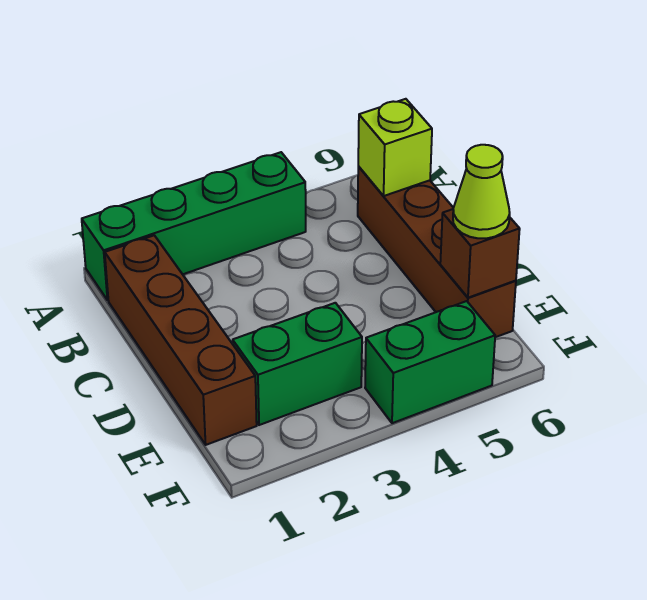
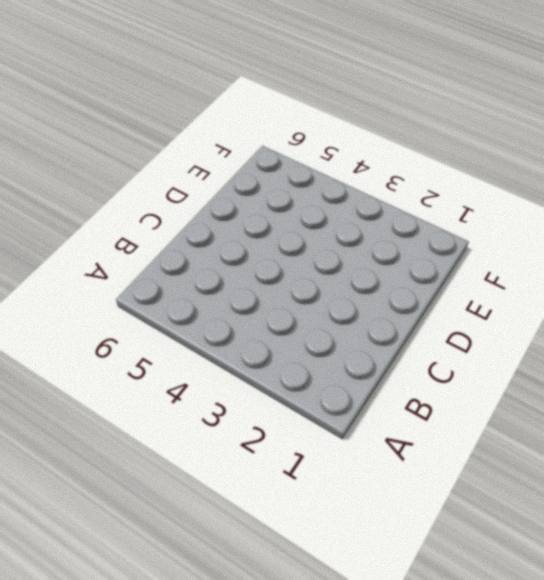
none -> green brick A1:A4 level 1
none -> brown brick B1:E1 level 1

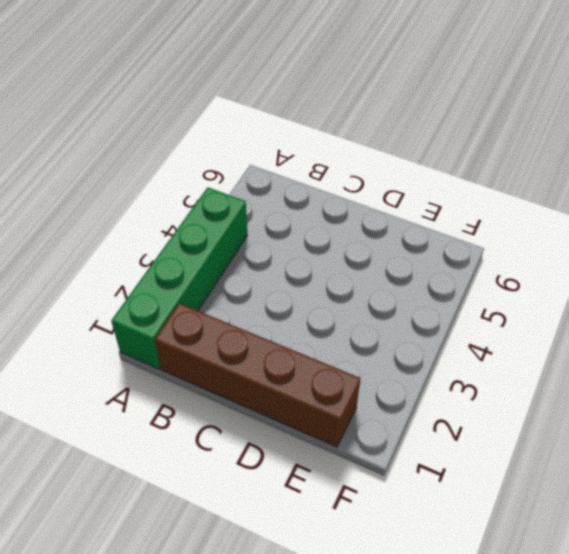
none -> brown brick B6:E6 level 1
none -> green brick E2:E3 level 1

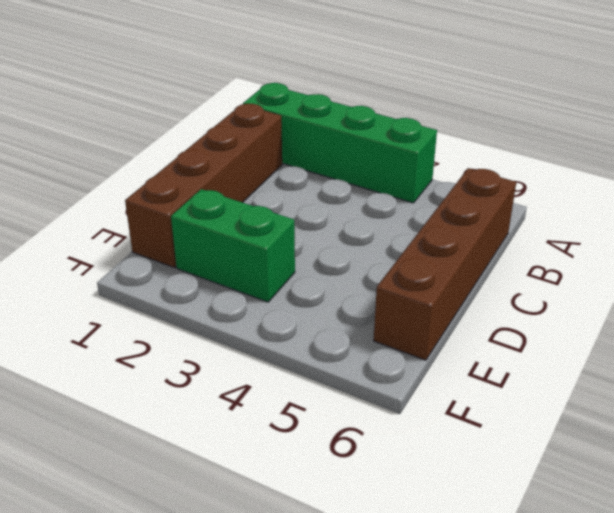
none -> green brick F4:F5 level 1
none -> lime brick B6 level 2

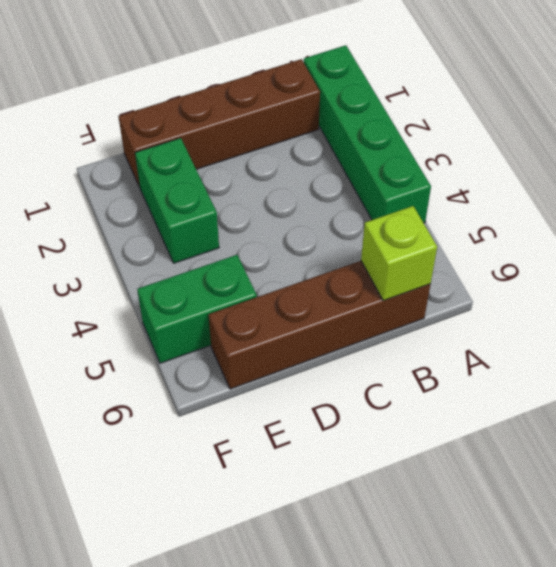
green brick E5:F5 level 1 -> green brick F4:F5 level 1
none -> brown brick E6 level 2
none -> lime cone E6 level 3

